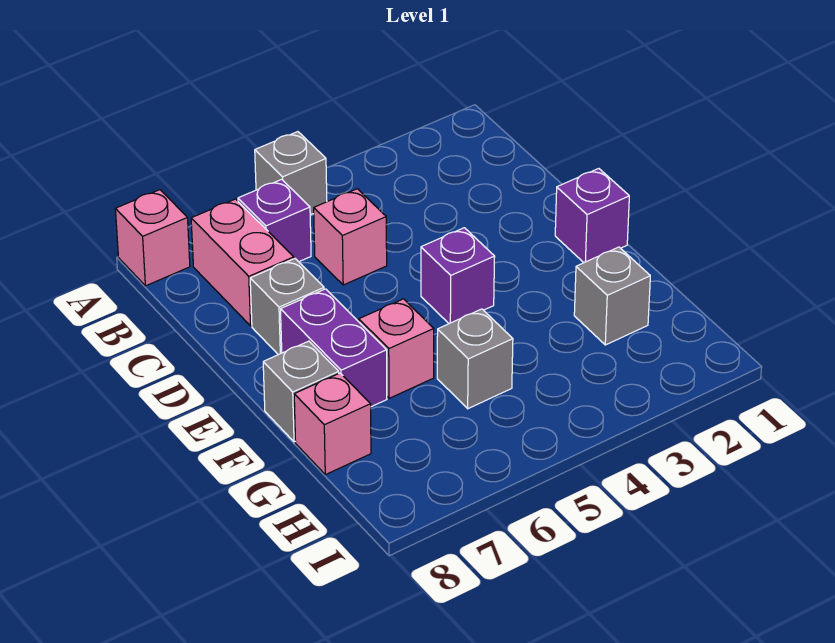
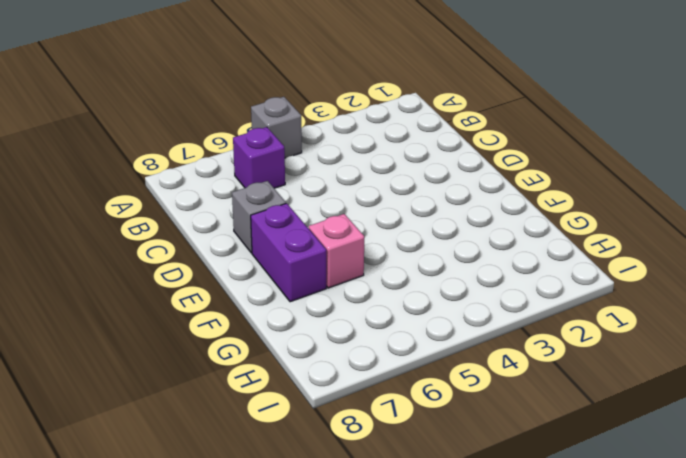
none -> pink brick A8 level 1
none -> pink brick B7:C7 level 1
none -> pink brick C5 level 1

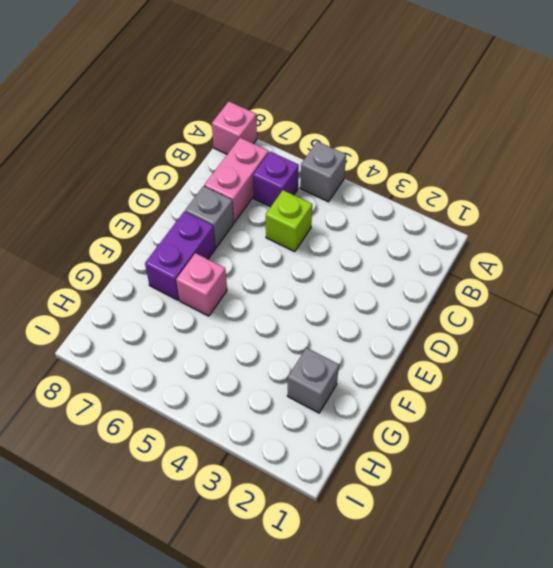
lime brick C5 level 1 -> pink brick C5 level 1
none -> purple brick E1 level 1
none -> purple brick E4 level 1
none -> grey brick F8 level 1

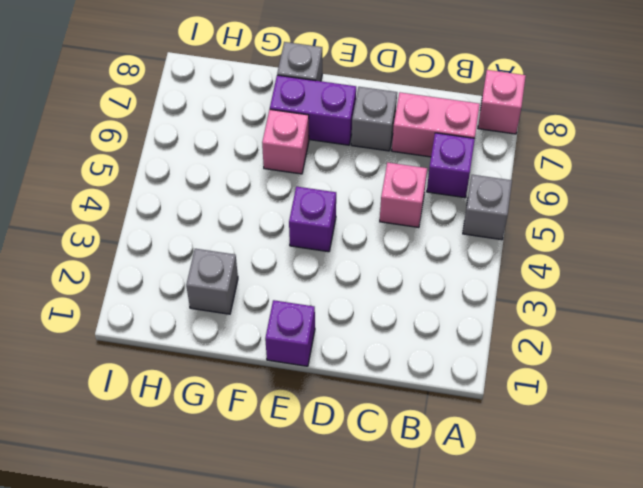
none -> grey brick G5 level 1
none -> pink brick G8 level 1

